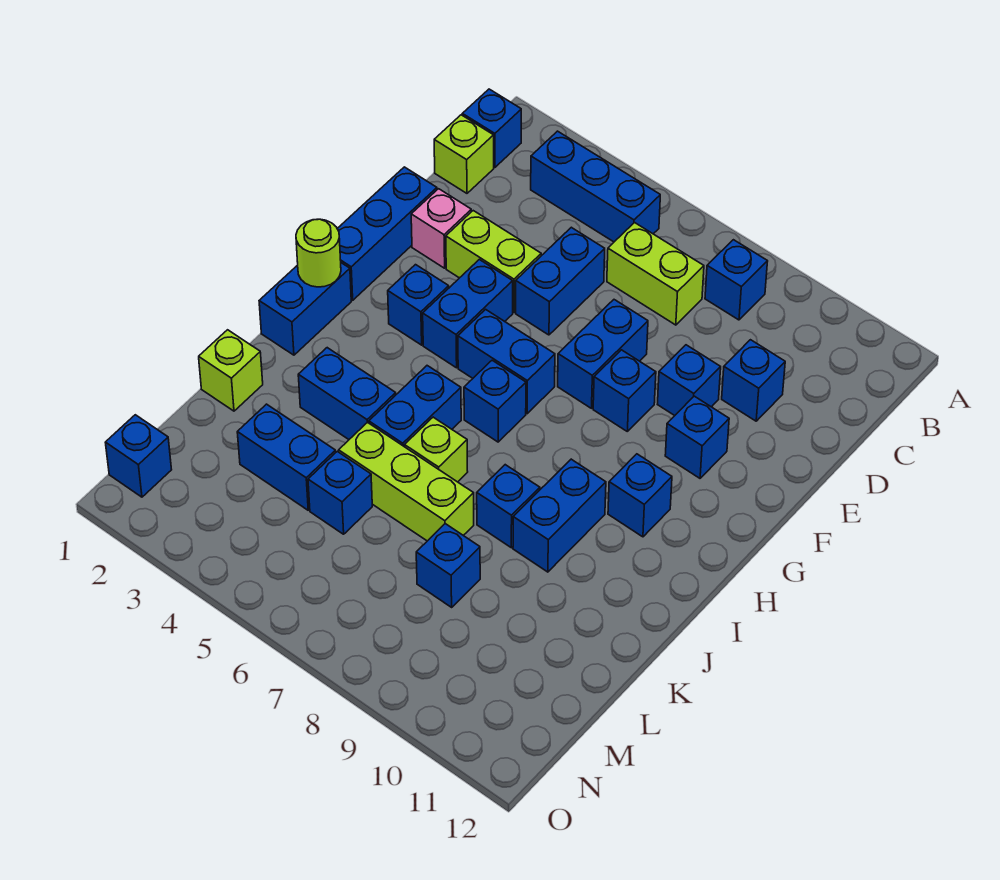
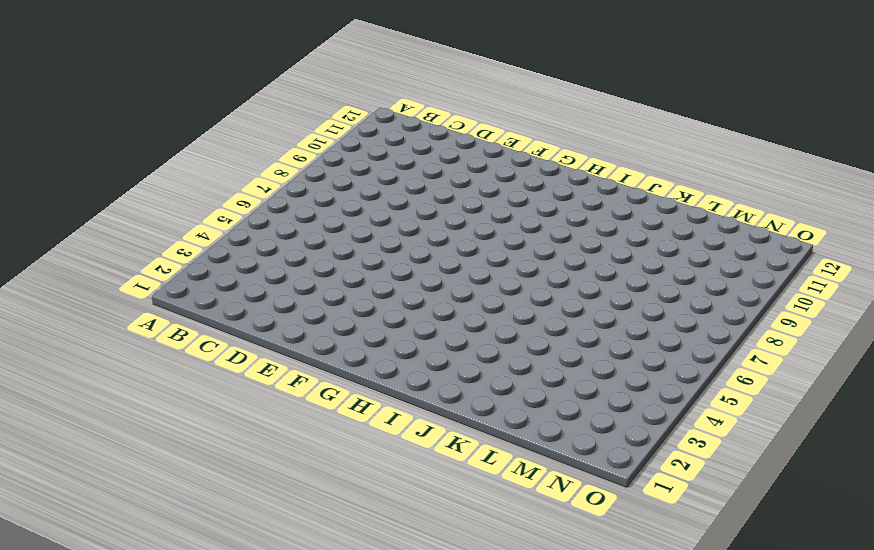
none -> blue brick B1 level 1
none -> blue brick B3:B5 level 1
none -> blue brick B8 level 1
none -> lime brick C1 level 1

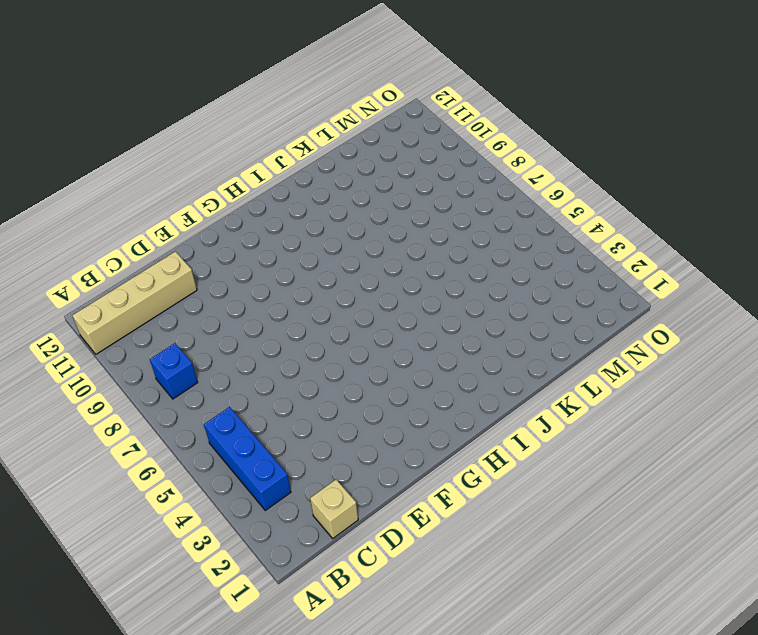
tan brick A11:D11 level 1 -> none
tan brick C1 level 1 -> lime brick C1 level 1
none -> blue brick B1 level 1
none -> lime brick C6:C7 level 1
none -> blue brick D5:E5 level 1
none -> blue brick D10 level 1

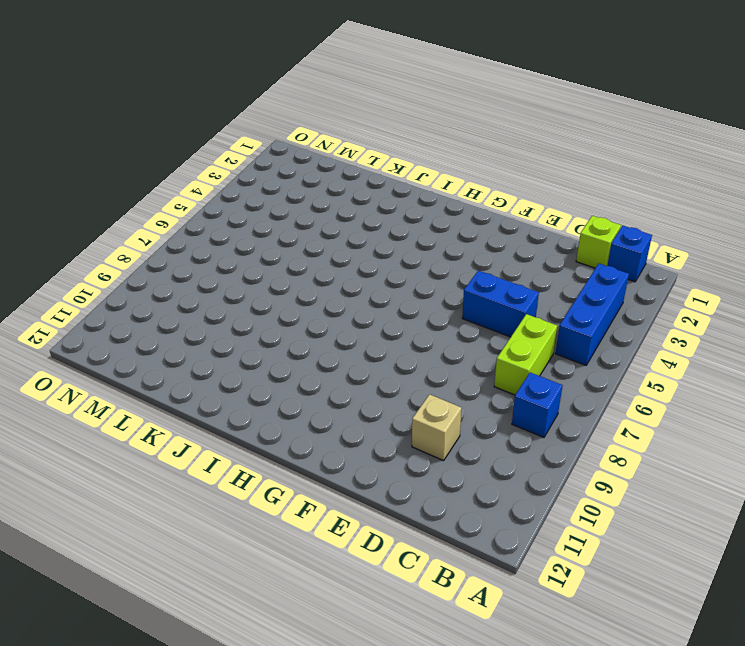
tan brick D10 level 1 -> blue brick D10 level 1
none -> blue brick E1:G1 level 1
none -> pink brick E2 level 1
none -> lime brick E3:E4 level 1
none -> blue brick E7:F7 level 1

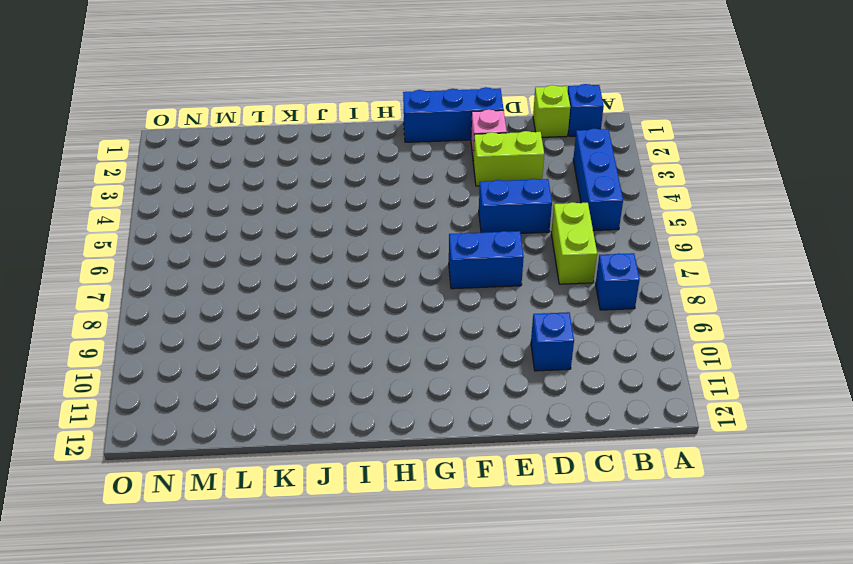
lime brick D3:E3 level 1 -> lime brick E3:E4 level 1
none -> blue brick E9 level 1
none -> blue brick F4:G4 level 1
none -> blue brick F8 level 1
none -> blue brick F10 level 1

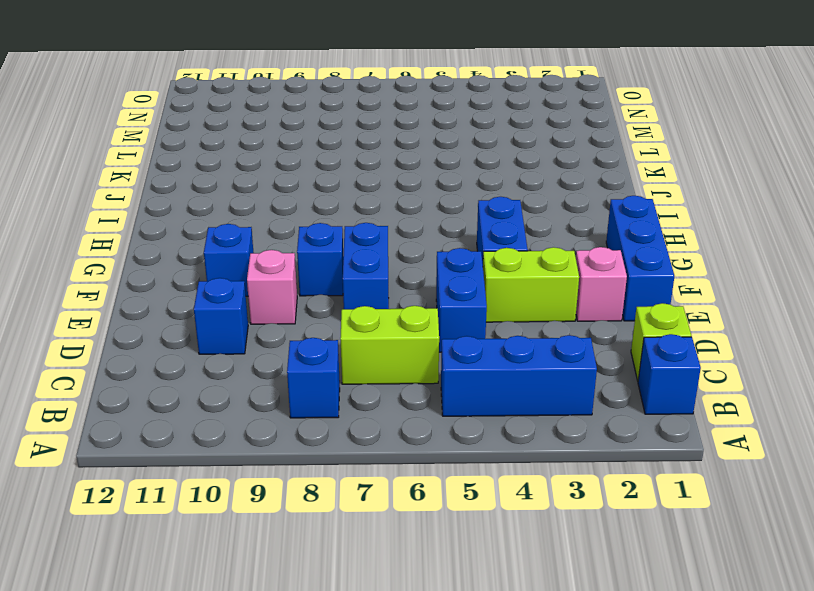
pink brick E9 level 1 -> blue brick E9 level 1
none -> blue brick G3 level 1
none -> blue brick G5:G6 level 1
none -> blue brick H1:I1 level 1
none -> blue brick H6 level 1

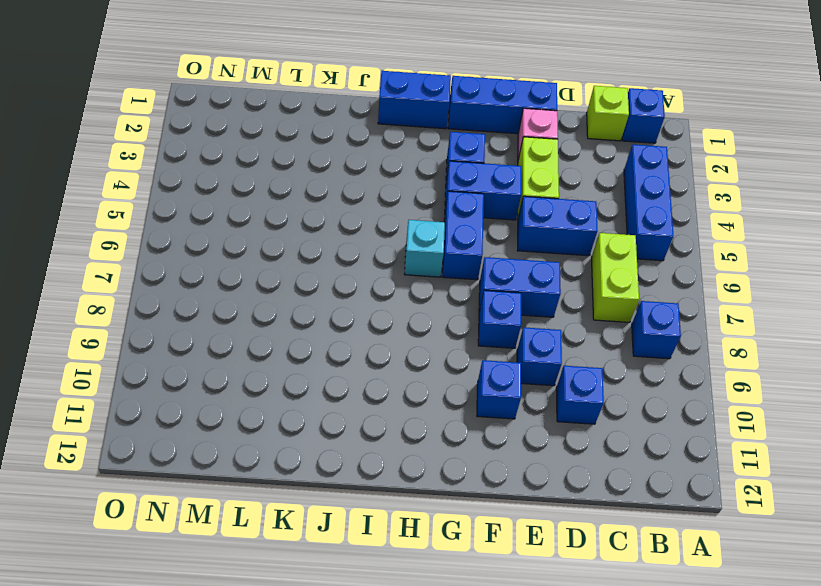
cyan brick H6 level 1 -> blue brick H6 level 1
none -> blue brick H10 level 1
none -> blue brick I5:J5 level 1
none -> blue brick I9:J9 level 1
none -> blue brick J3:J4 level 1

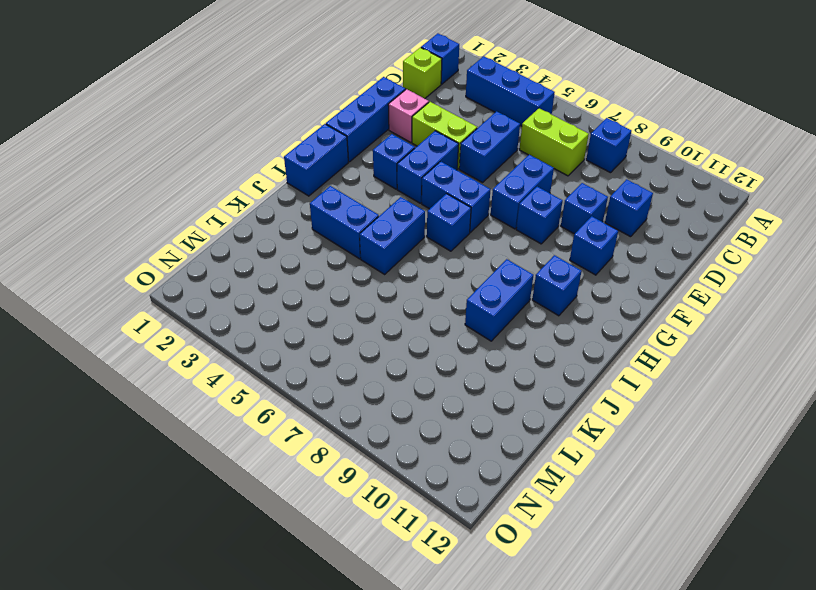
none -> lime brick J6 level 1
none -> blue brick J8 level 1
none -> lime brick K1 level 1
none -> lime brick K5:K7 level 1

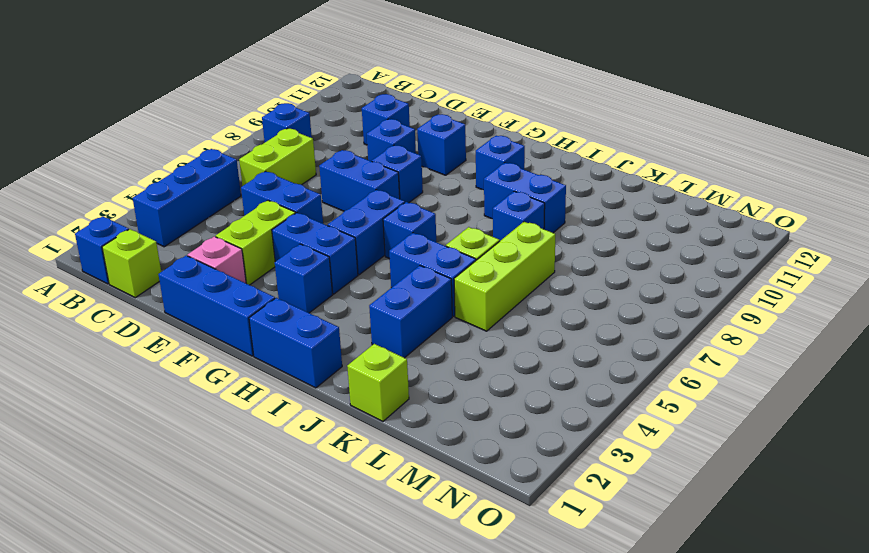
none -> blue brick L3:L4 level 1
none -> blue brick L5 level 1
none -> blue brick L8 level 1
none -> blue brick N1 level 1

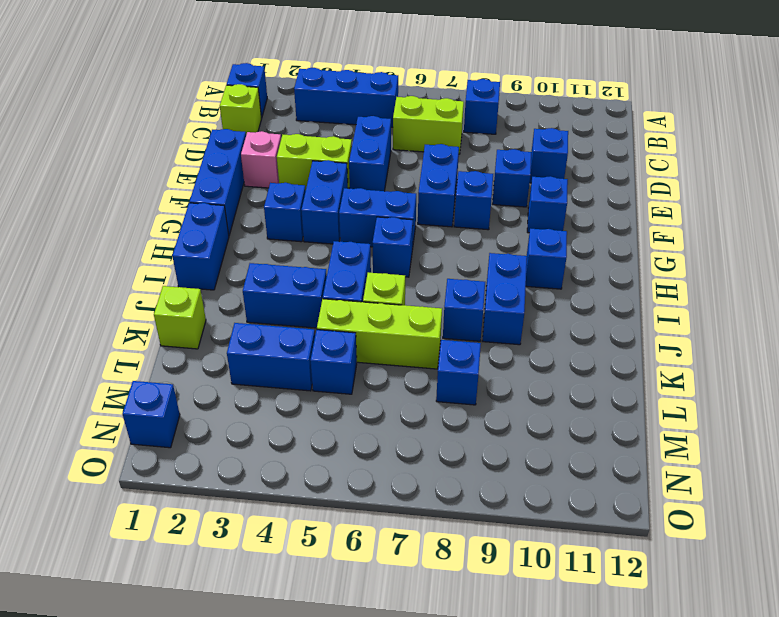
none -> lime round brick H1 level 2

